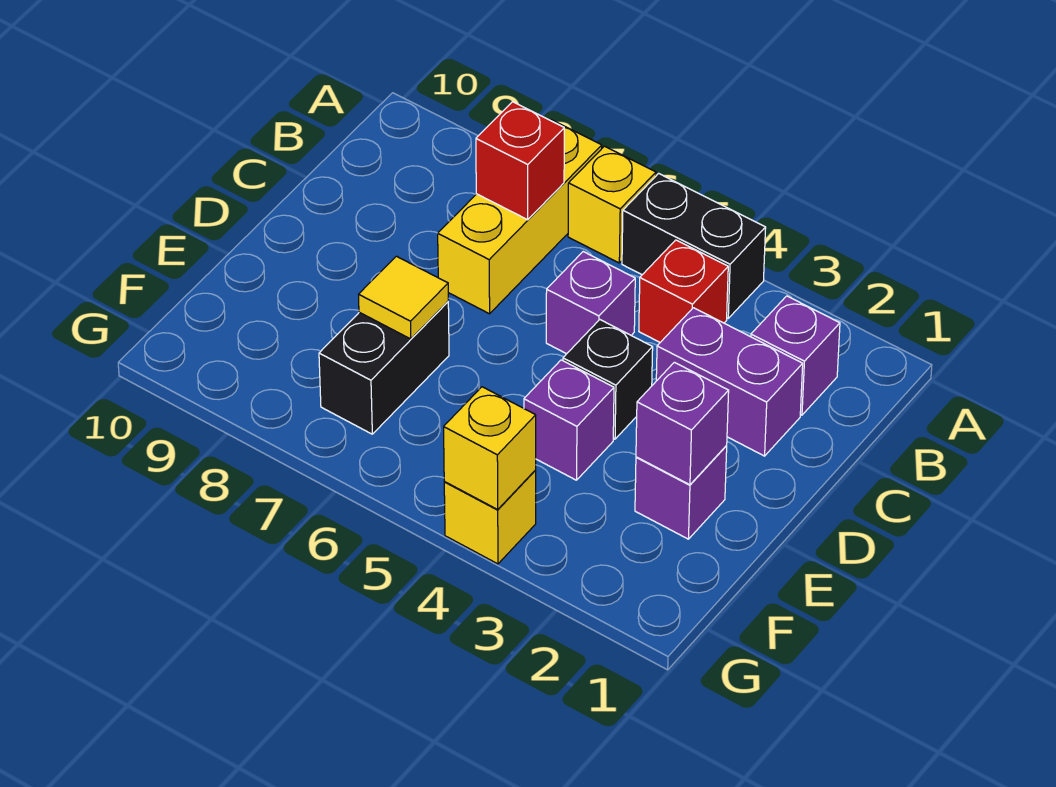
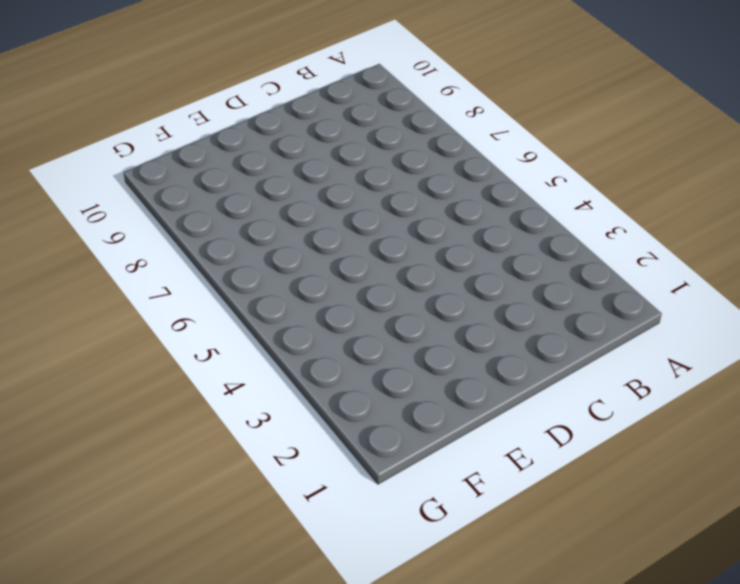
none -> black brick A4:A5 level 1
none -> yellow brick A6 level 1
none -> yellow brick A7:C7 level 1

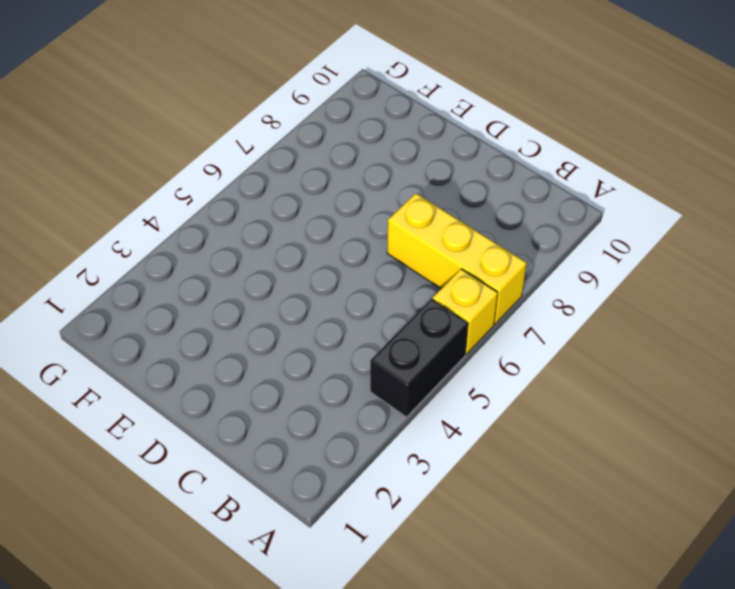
none -> purple brick B2 level 1
none -> red brick B4 level 1
none -> purple brick C2:C3 level 1

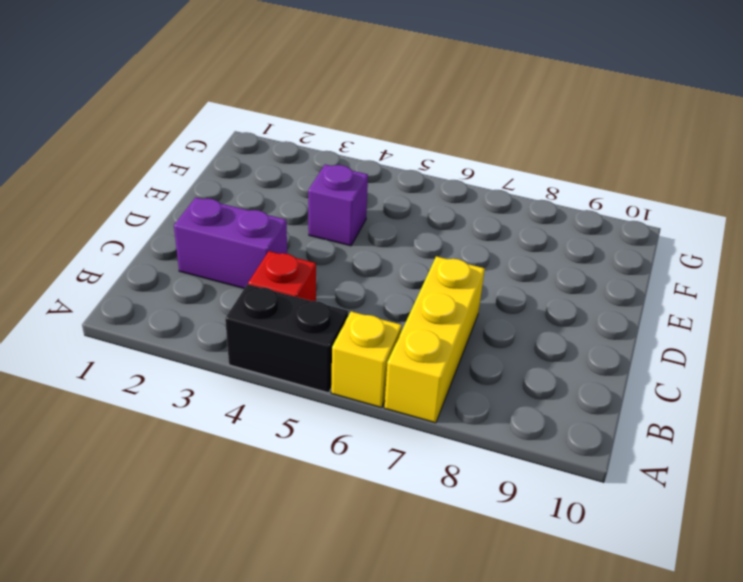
none -> purple brick B2 level 1
none -> purple brick C5 level 1
none -> black brick D4 level 1

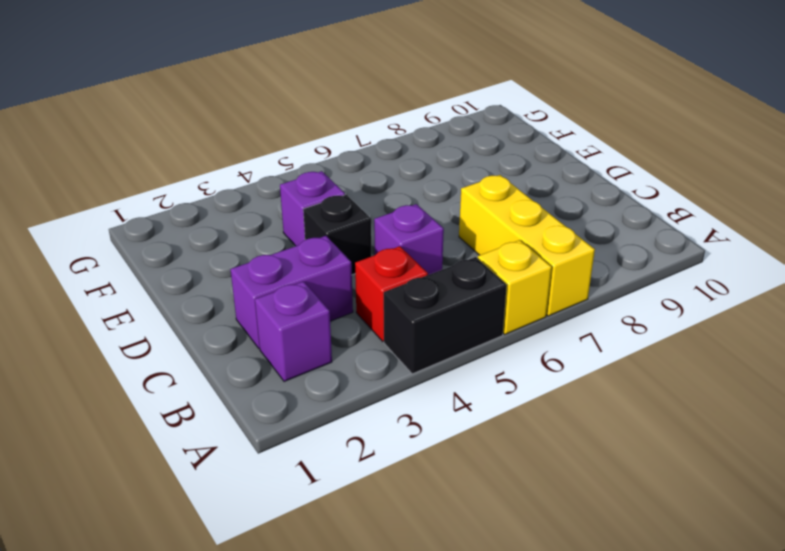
none -> purple brick E2 level 1
none -> black brick E7:F7 level 1
none -> yellow brick G4 level 1

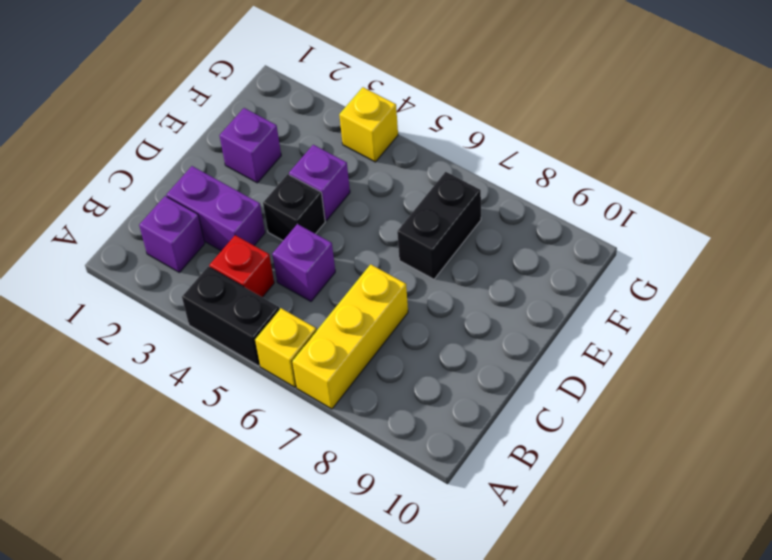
none -> red brick B7 level 2
none -> purple brick E2 level 2
none -> yellow tile E7 level 2

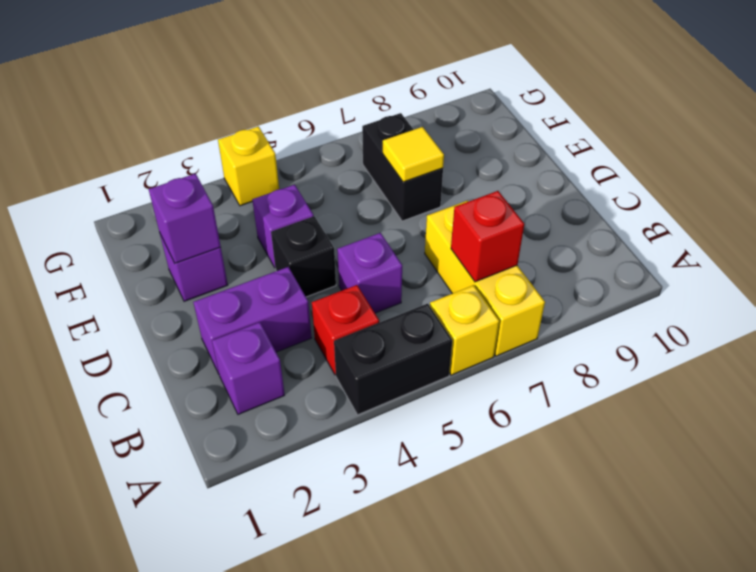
none -> yellow brick G4 level 2

